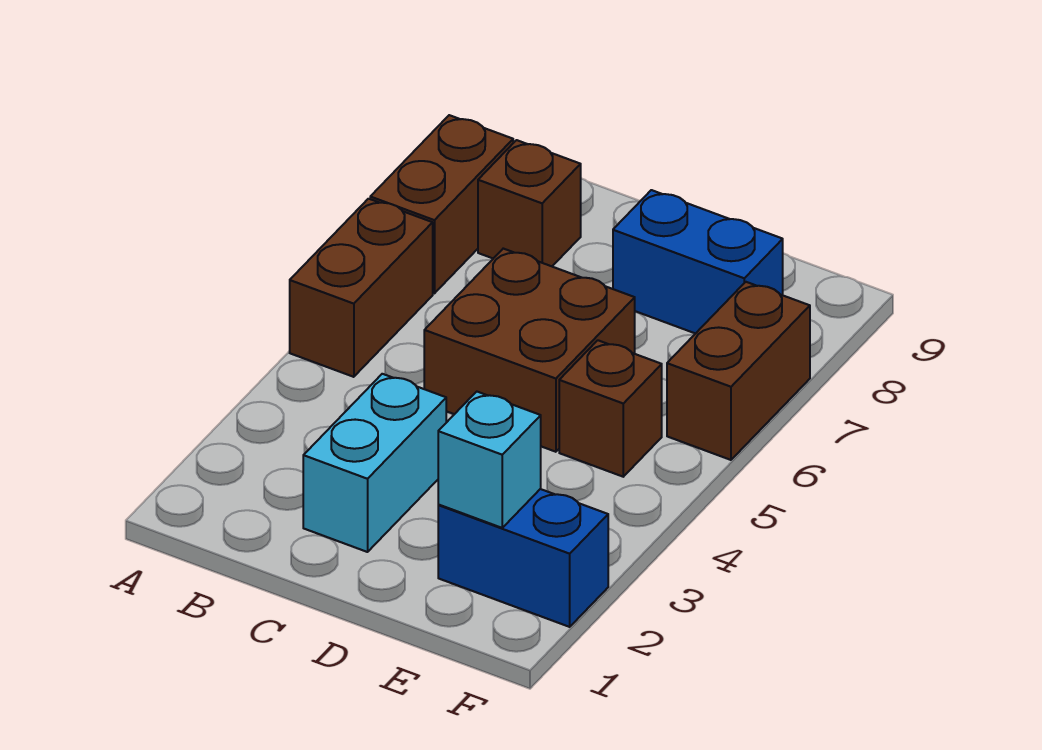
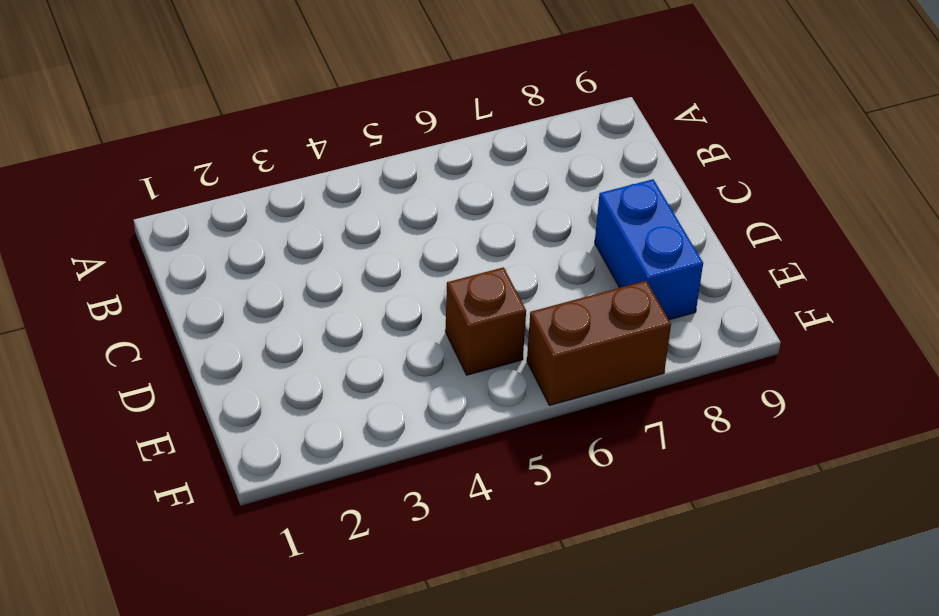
none -> brown brick A5:A6 level 1
none -> brown brick A7:A8 level 1

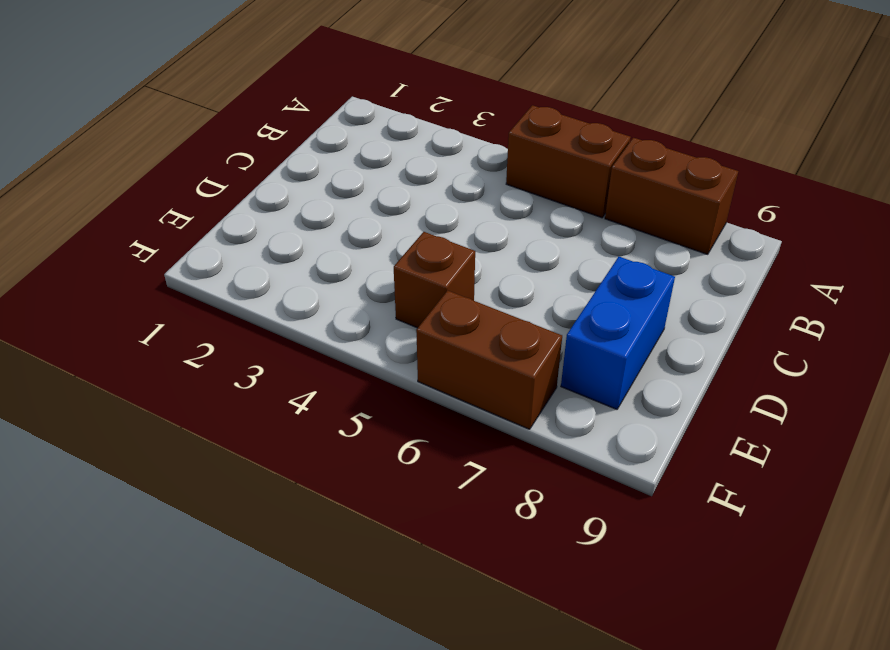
none -> brown brick B8 level 1
none -> cyan brick C2:C3 level 1

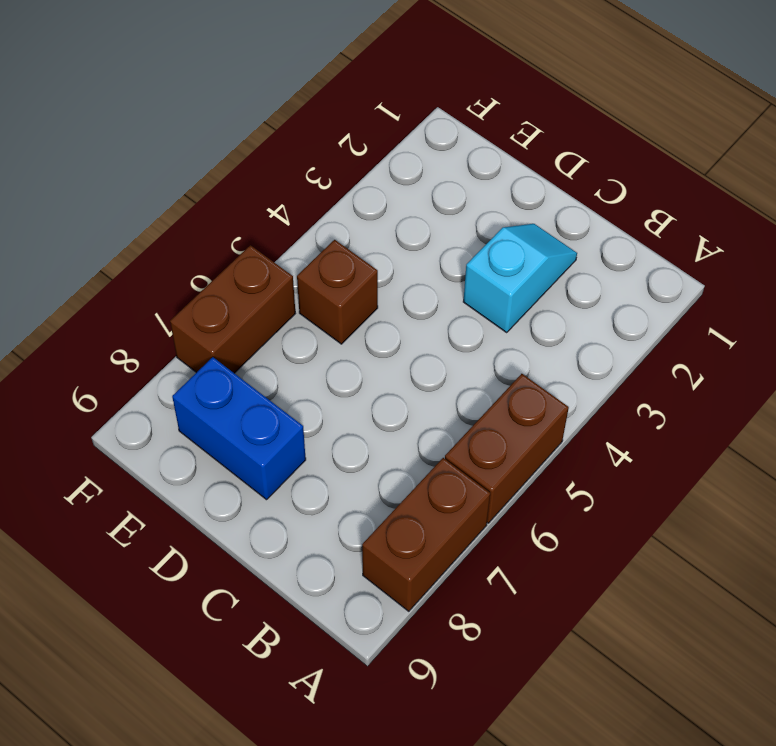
cyan slope C2:C3 level 1 top 3 -> cyan brick C2:C3 level 1
none -> brown brick B8 level 1
none -> brown brick C5:D6 level 1

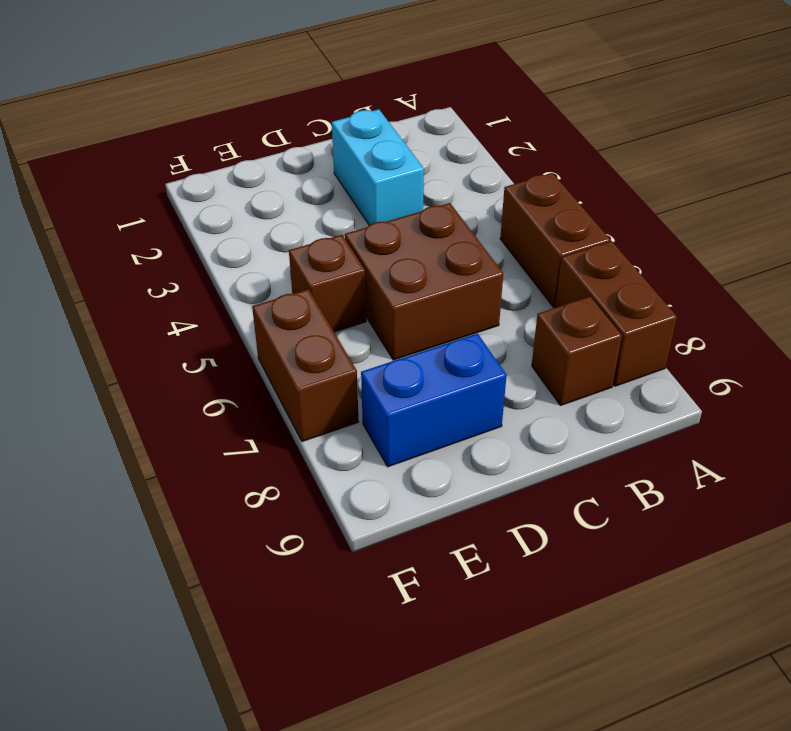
none -> blue brick E2:F2 level 1
none -> cyan brick E2 level 2

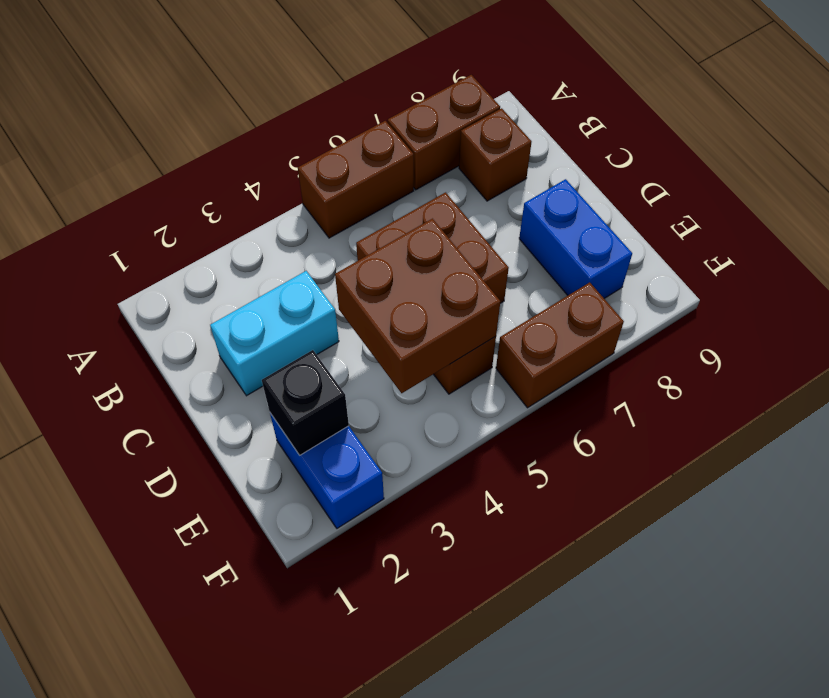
brown brick D4:E5 level 2 -> none
black brick E2 level 2 -> cyan brick E2 level 2

